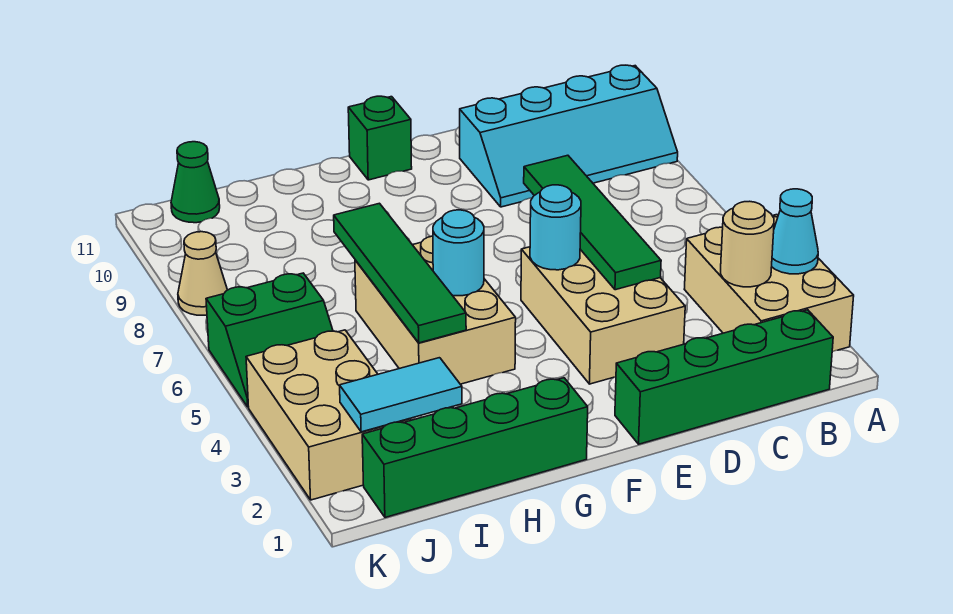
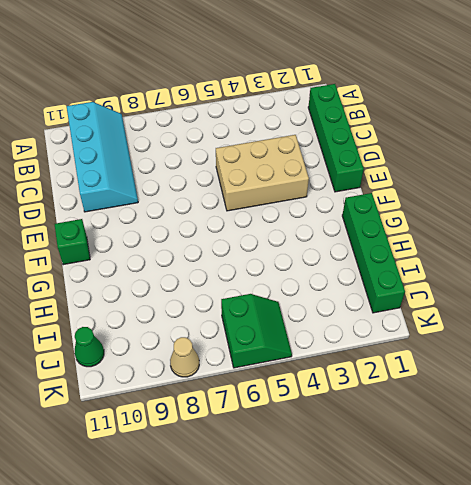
none -> tan brick A2:B4 level 1
none -> tan brick G4:H6 level 1
none -> tan brick J2:K4 level 1

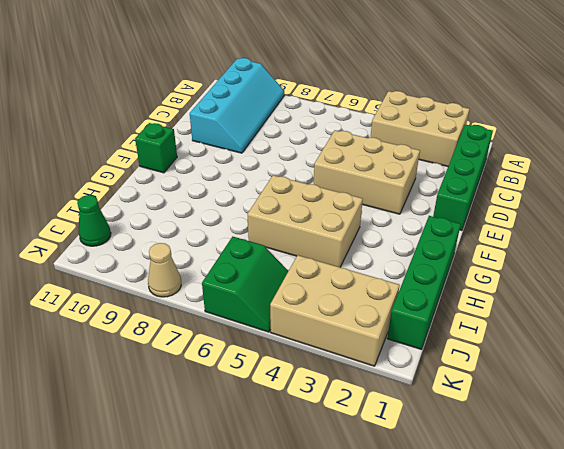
none -> cyan cone A3 level 2
none -> tan round brick B3 level 2
none -> green tile D4:D7 level 2

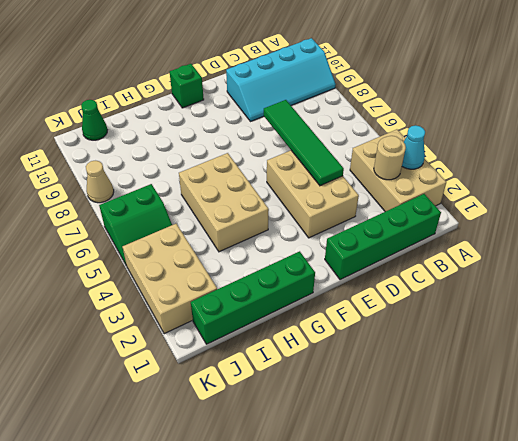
none -> cyan round brick E5 level 2
none -> cyan round brick G5 level 2
none -> green tile H4:H7 level 2

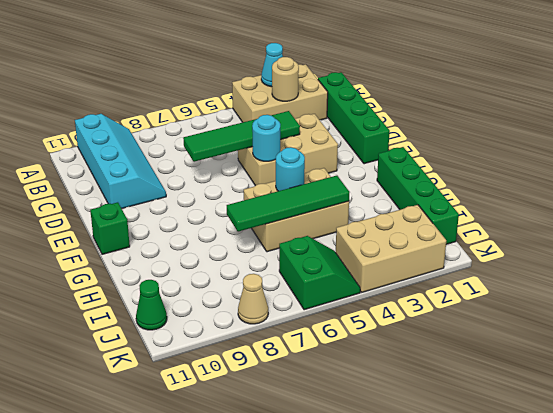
none -> cyan tile I2:J2 level 2

